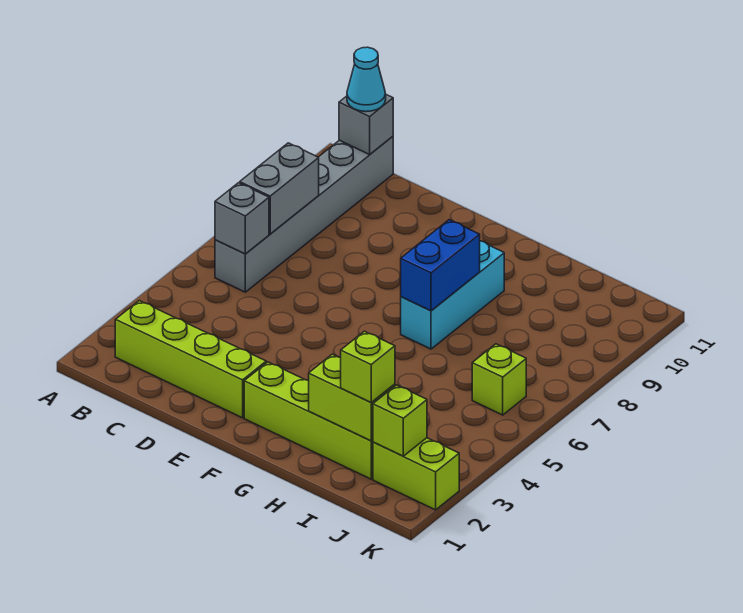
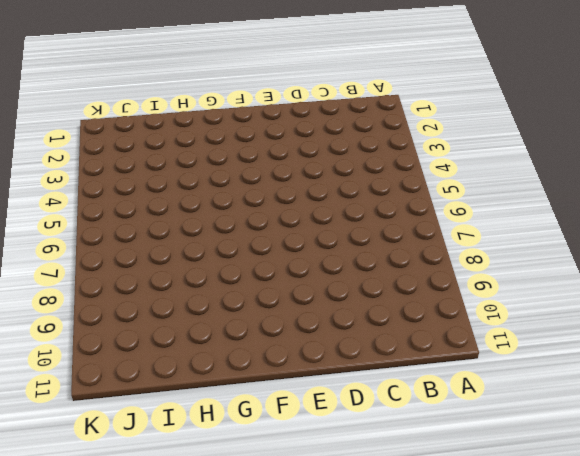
none -> lime brick B2:E2 level 1
none -> grey brick B6:B11 level 1
none -> lime brick F2:I2 level 1

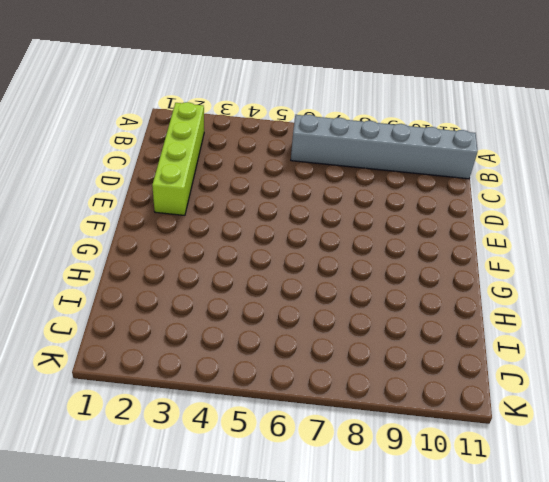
none -> lime brick F2:I2 level 1
none -> cyan brick G7:G9 level 1
none -> lime brick J2:K2 level 1

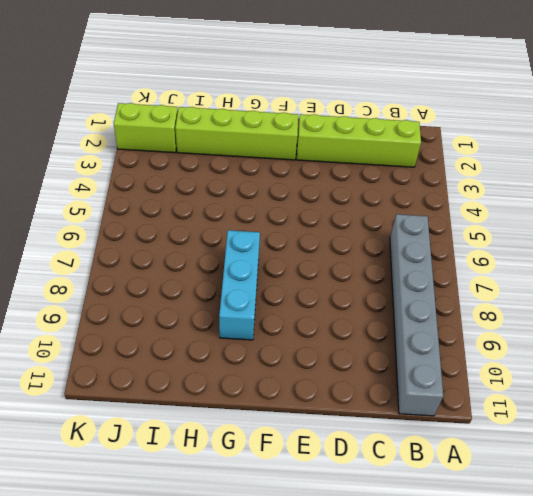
none -> lime brick J6 level 1
none -> grey brick B6 level 2
none -> grey brick B7:B8 level 2

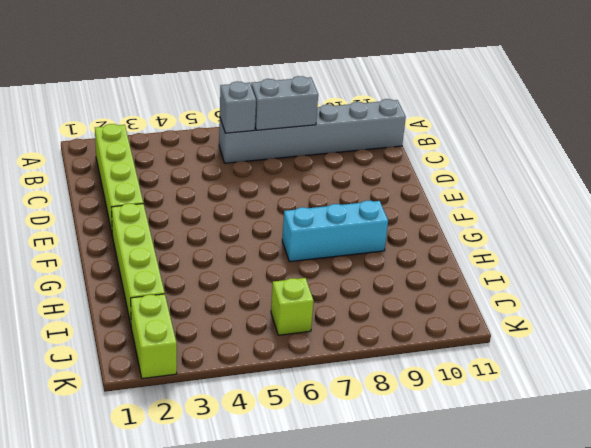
none -> grey brick B11 level 2
none -> blue brick G7:G8 level 2
none -> lime brick H2:I2 level 2

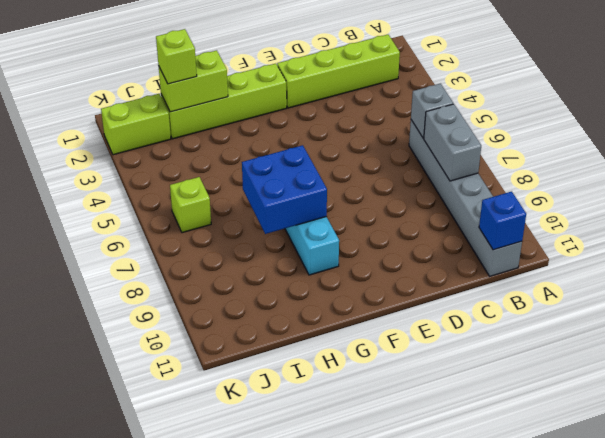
blue brick B11 level 2 -> grey brick B11 level 2
blue brick G7:H8 level 2 -> blue brick G7:G8 level 2
none -> lime brick J2 level 2
none -> cyan cone B11 level 3

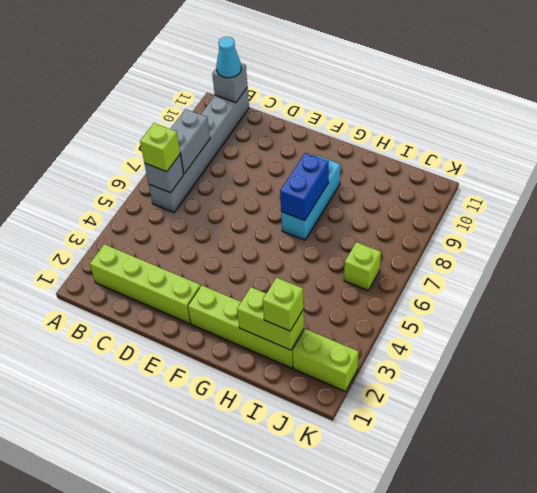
lime brick B6 level 3 -> lime brick J2 level 2

